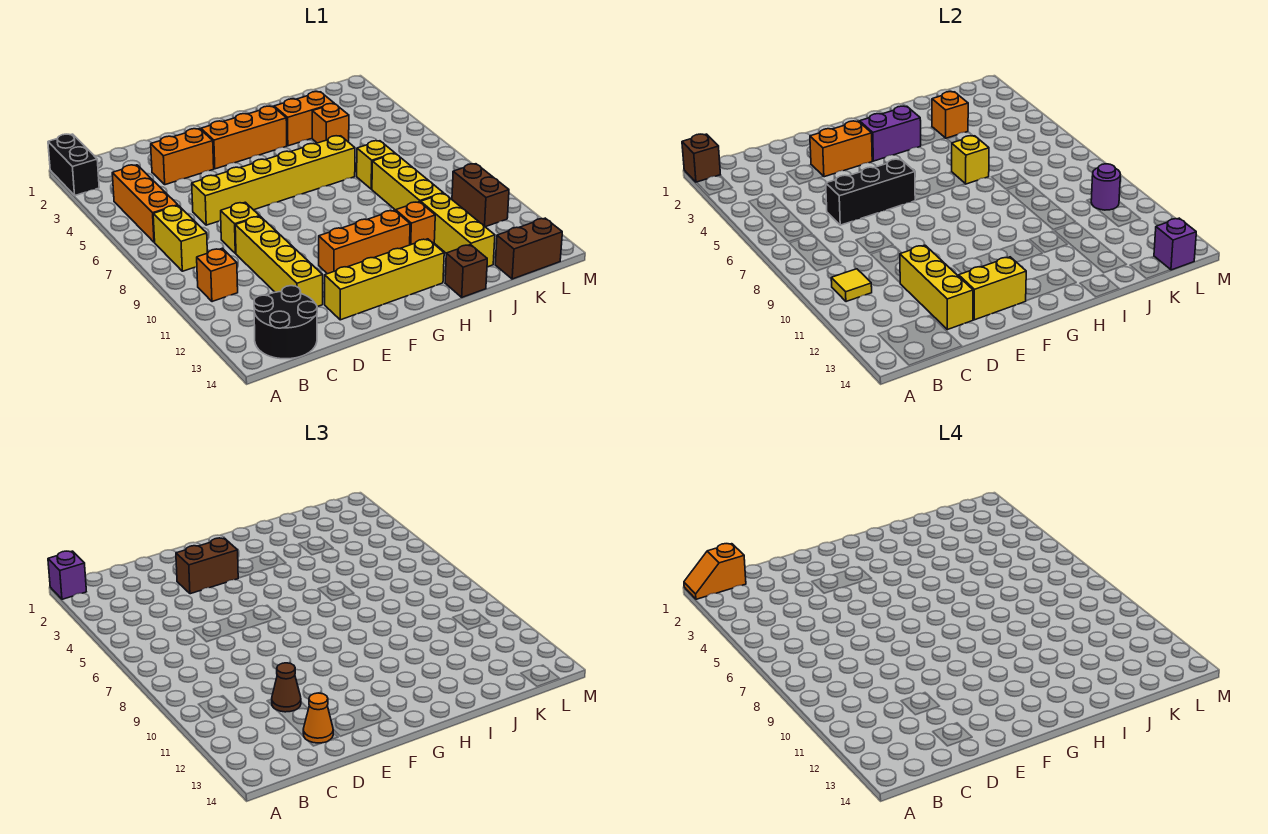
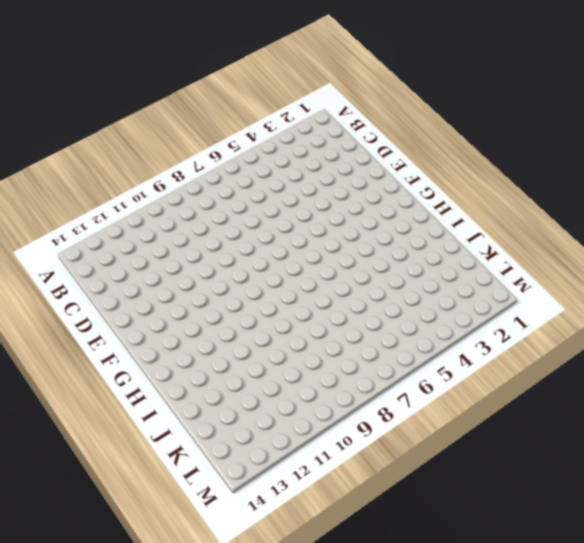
none -> black brick A1:A2 level 1
none -> orange brick B4:B6 level 1
none -> yellow brick B7:B8 level 1
none -> orange brick B10 level 1

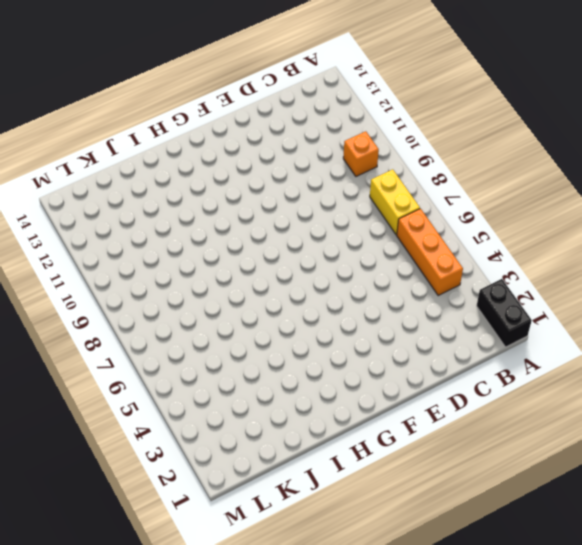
none -> black round brick B13:C14 level 1
none -> orange brick D3:E3 level 1
none -> yellow brick D6:I6 level 1
none -> yellow brick D8 level 1

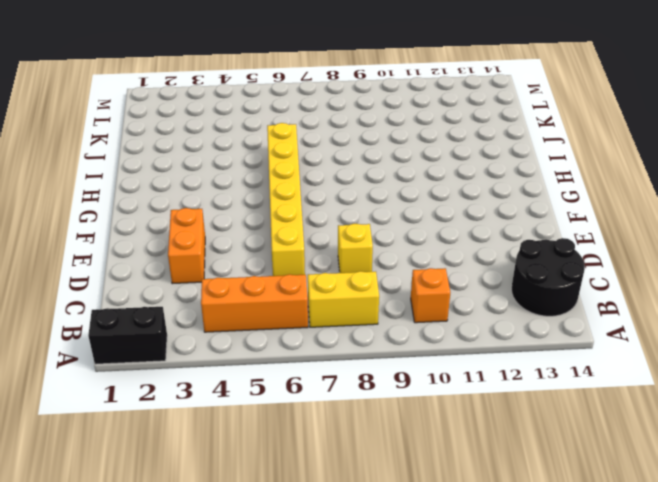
none -> yellow brick D9:D12 level 1
none -> yellow brick E13:H13 level 1
none -> orange brick F3:H3 level 1
none -> orange brick F11:H11 level 1

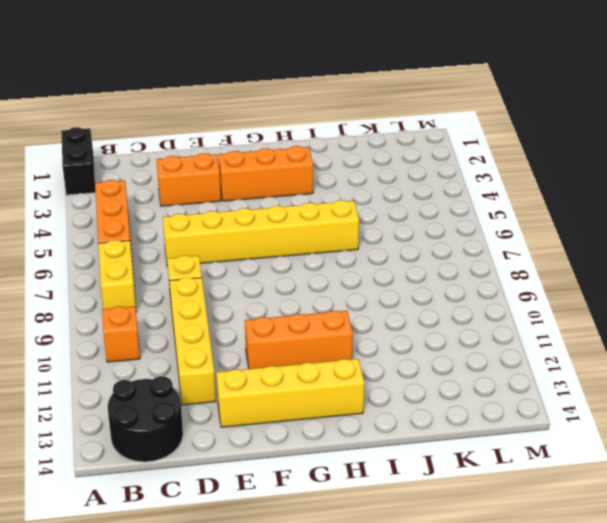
none -> orange brick I3:J3 level 1
none -> orange brick I11 level 1
none -> brown brick I14 level 1
none -> orange brick J4 level 1

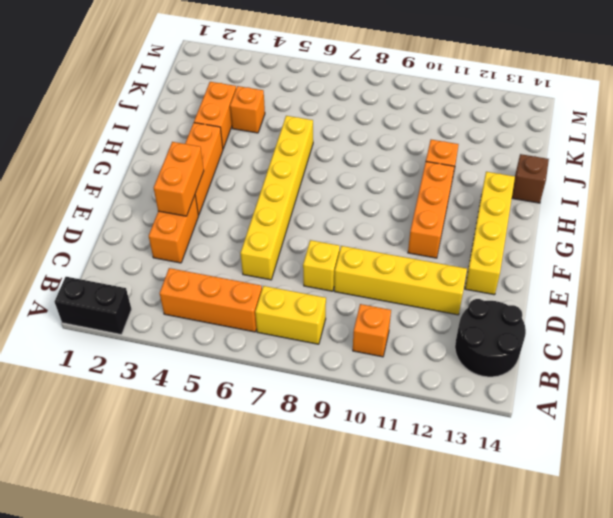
none -> yellow brick J7 level 1
none -> yellow brick J8:J10 level 1
none -> yellow brick J11:J13 level 1
none -> brown brick K14:L14 level 1

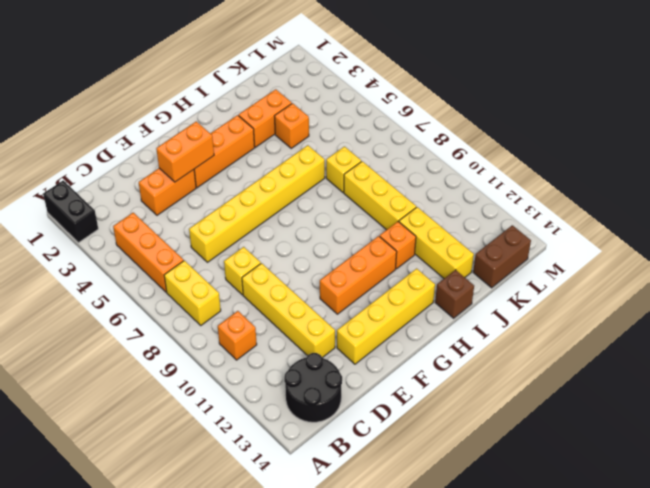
none -> brown brick L10:L11 level 1
none -> brown brick A1 level 2
none -> yellow tile B10 level 2
none -> black brick D6:F6 level 2

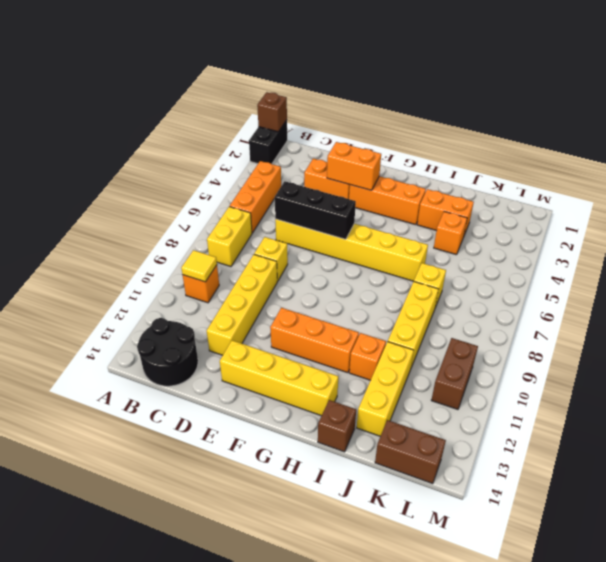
none -> yellow brick D11:D13 level 2
none -> yellow brick E13:F13 level 2
none -> purple brick G3:H3 level 2
none -> yellow brick I6 level 2

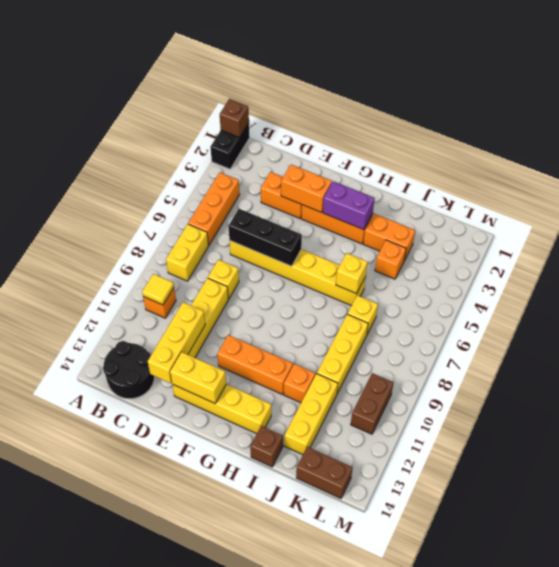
none -> orange brick J3 level 2
none -> purple round brick L10 level 2
none -> purple brick L14 level 2
none -> purple brick A1 level 3

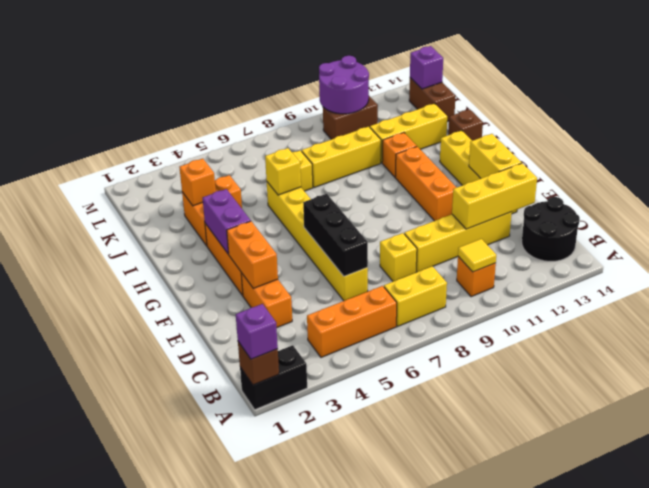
purple round brick L10:M11 level 2 -> purple round brick L10 level 2
none -> brown cone D11 level 3
none -> orange cone D13 level 3
none -> brown brick E3:F3 level 3
none -> orange slope A1:B1 level 4 top B

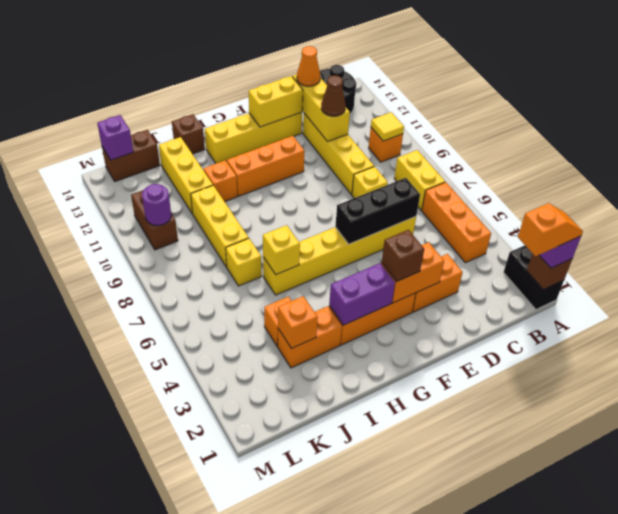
brown brick F3 level 3 -> brown brick E3:F3 level 3

